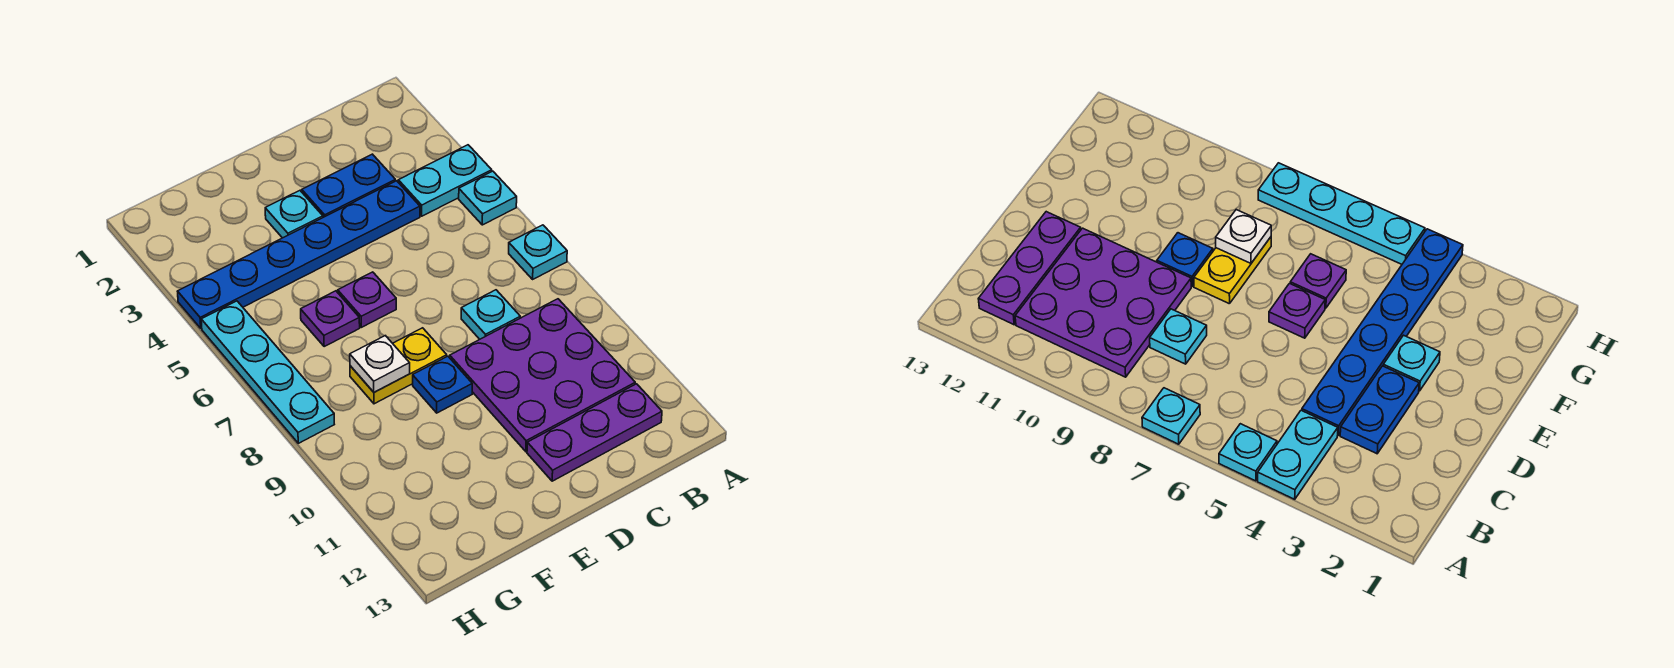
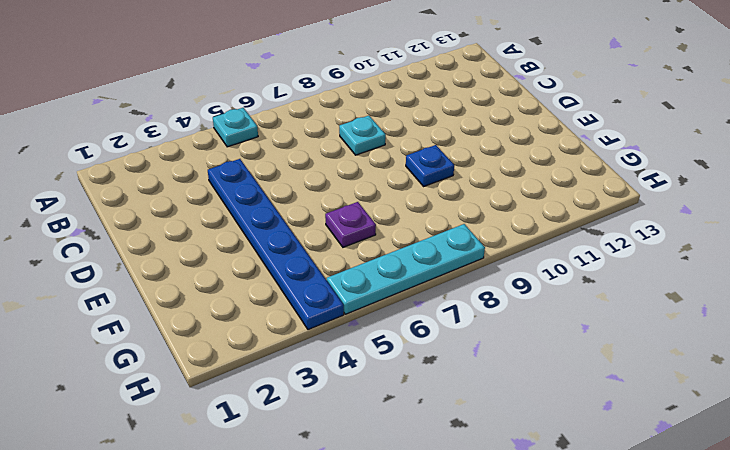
none -> cyan plate A4:B4 level 1
none -> cyan plate A7 level 1
none -> purple plate B9:D11 level 1

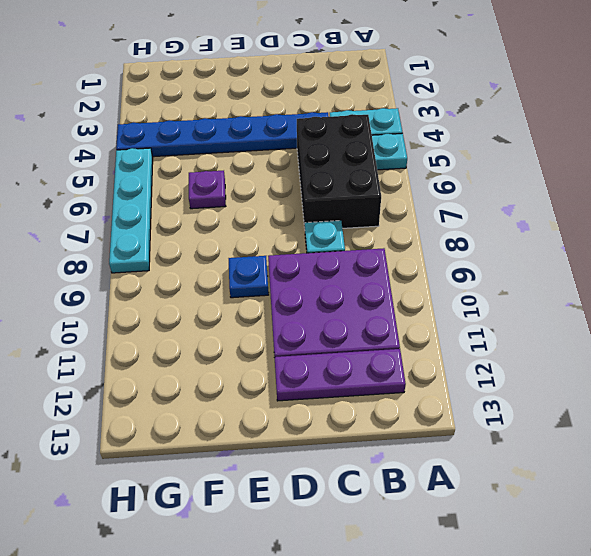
black brick B5:C7 level 1 -> none
none -> cyan plate A7 level 1
none -> blue plate C3:D3 level 1
none -> cyan plate E3 level 1

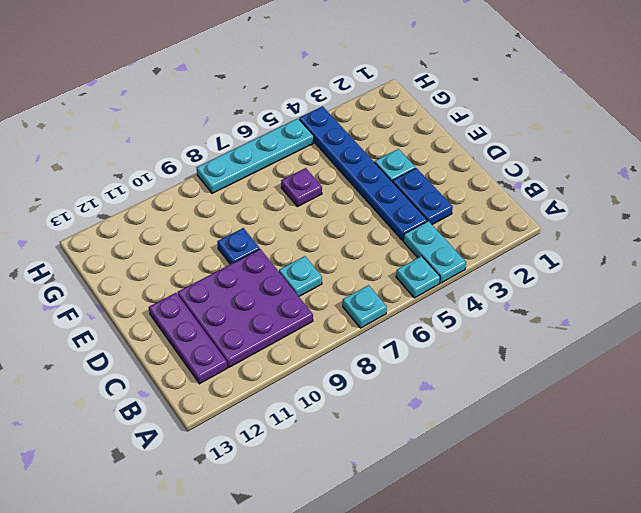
none -> purple plate E6 level 1
none -> yellow plate E8:F8 level 1
none -> white plate F8 level 2

